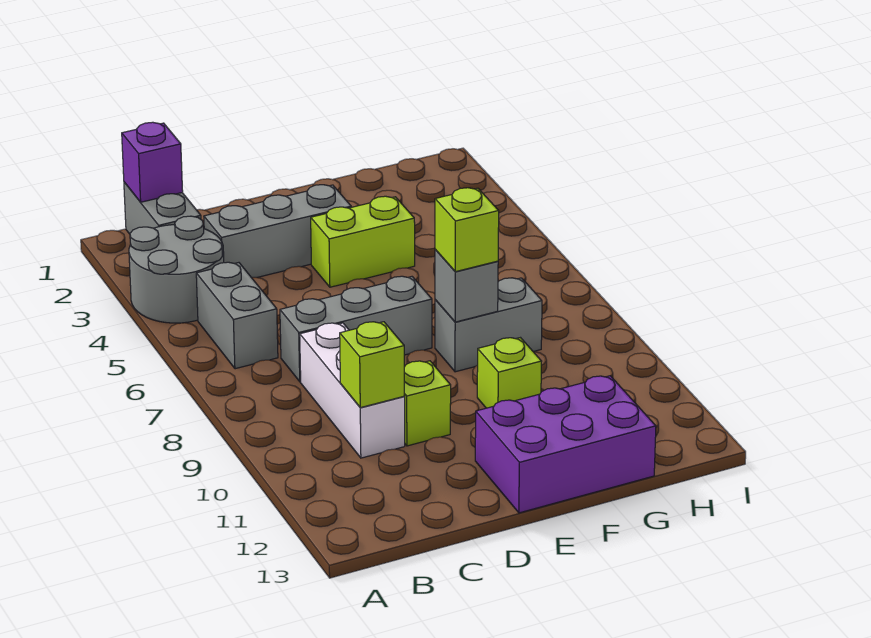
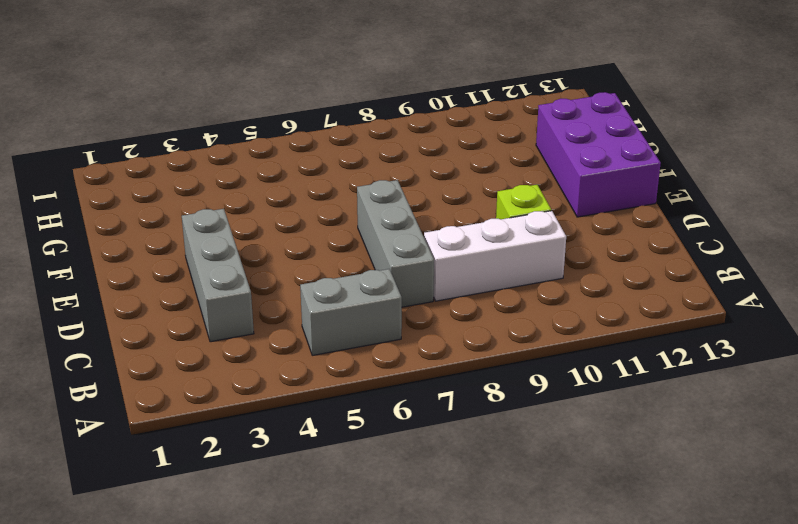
none -> grey round brick A3:B4 level 1
none -> grey brick B1:B2 level 1
none -> lime brick E4:F4 level 1

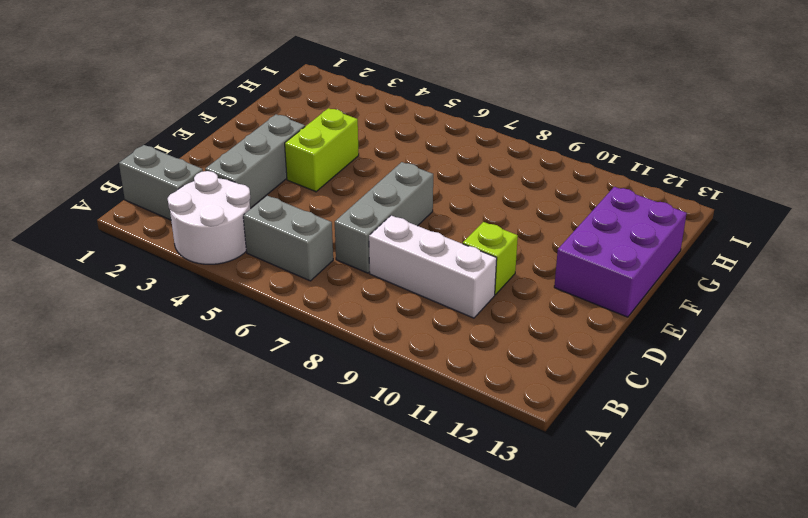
white round brick A3:B4 level 1 -> grey round brick A3:B4 level 1
none -> grey brick F8:G8 level 1
none -> lime brick F10 level 1
none -> purple brick B1 level 2

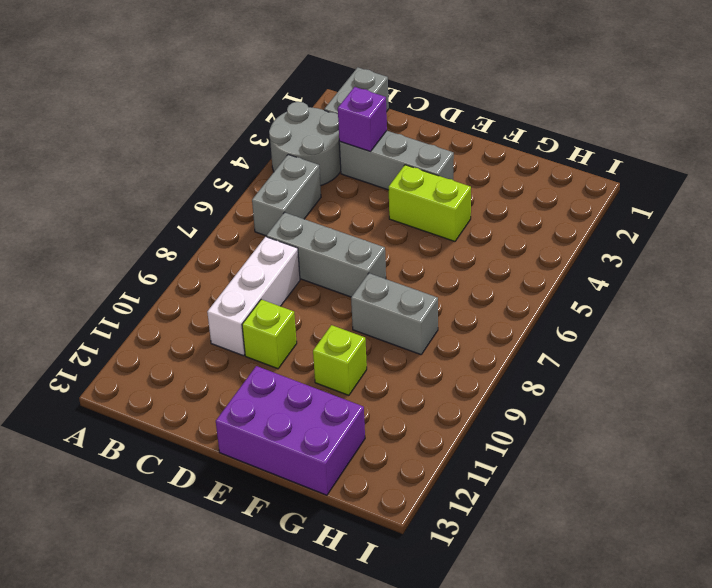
purple brick C3 level 2 -> purple brick B1 level 2
none -> lime brick C10 level 2
none -> grey brick F8 level 2
none -> lime brick F8 level 3

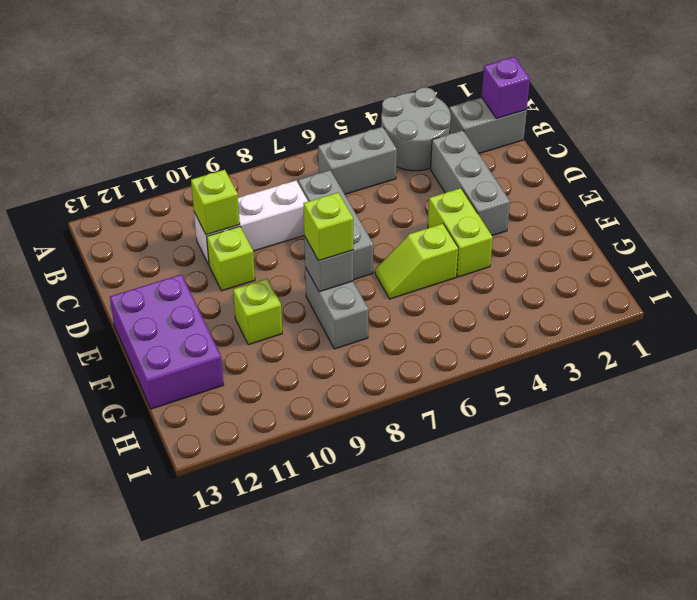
lime slope F5:F6 level 1 top 5 -> none

